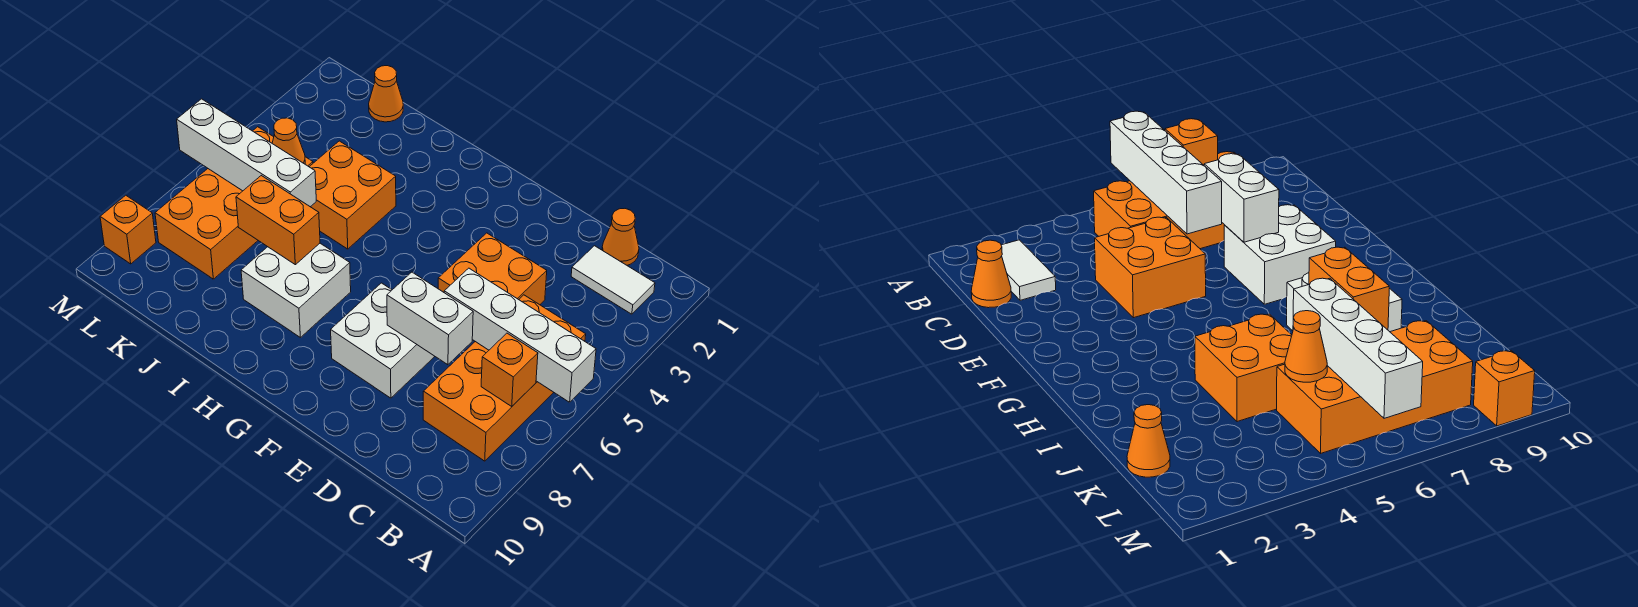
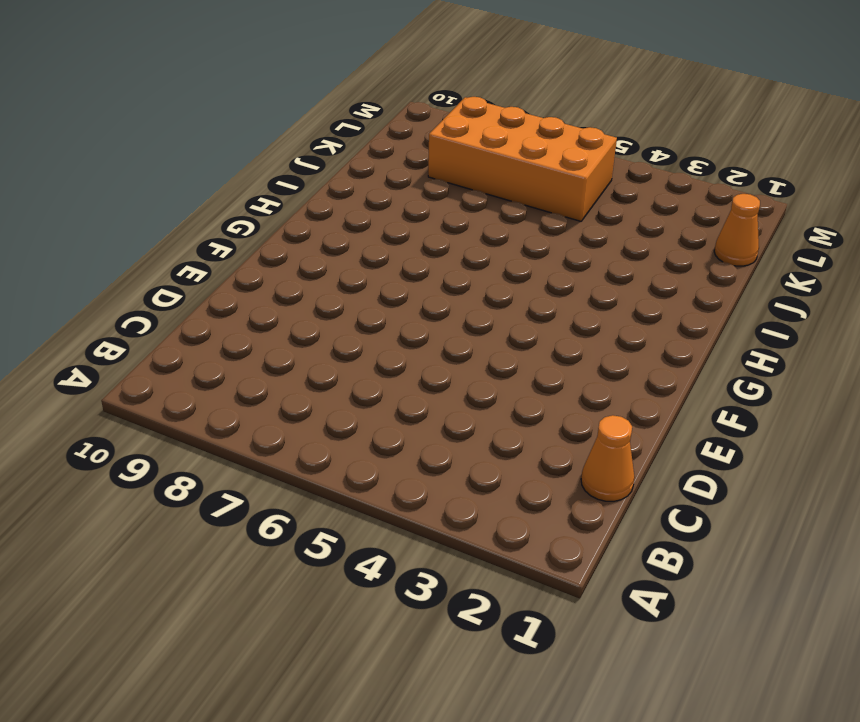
none -> white tile B2:C2 level 1
none -> orange brick B5:C8 level 1
none -> orange brick D4:E5 level 1

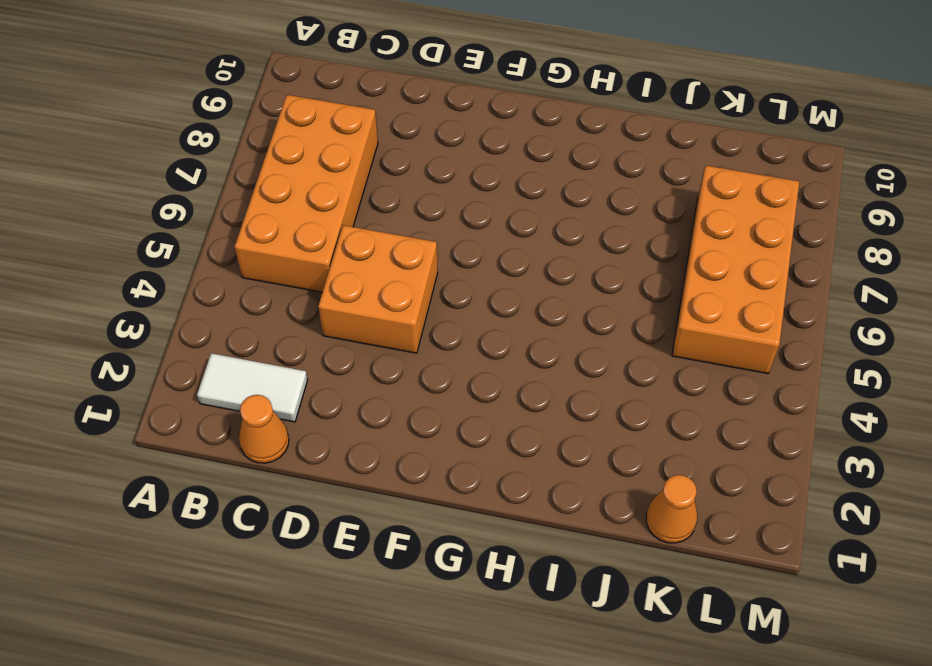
none -> white brick E7:F8 level 1
none -> white brick H7:I8 level 1
none -> orange brick I4:J5 level 1

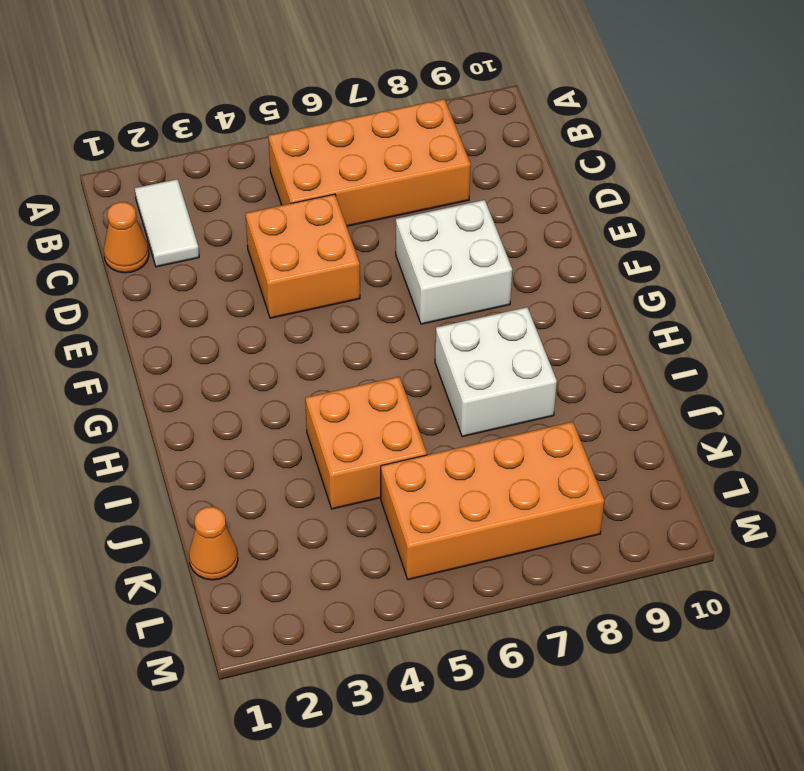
none -> orange brick M9 level 1
none -> white brick A6:D6 level 2
none -> orange brick B7 level 2

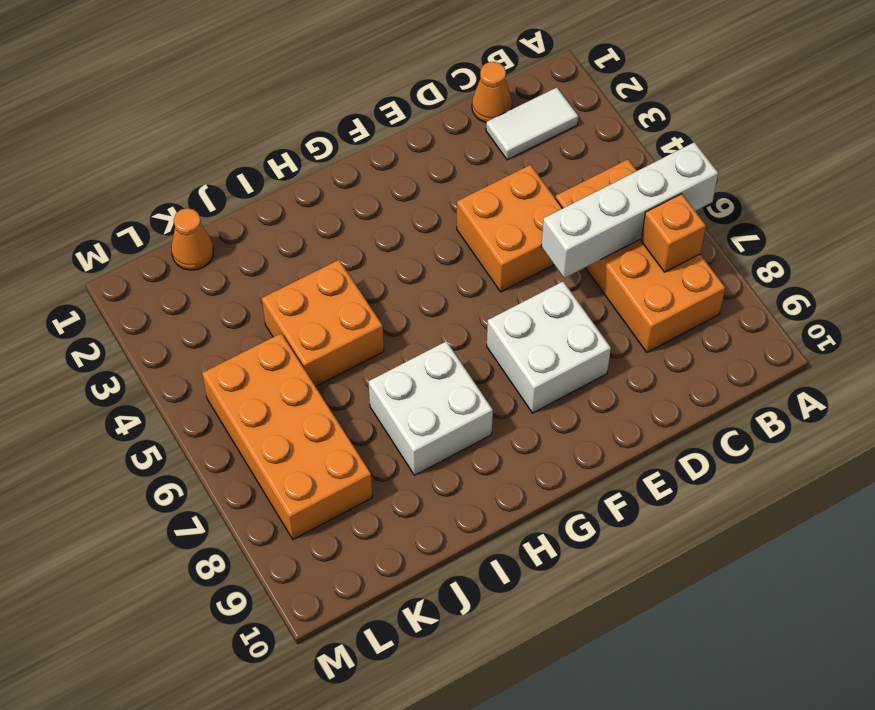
none -> orange brick M9 level 1
none -> white brick D7:E7 level 2
none -> orange brick I7:J7 level 2

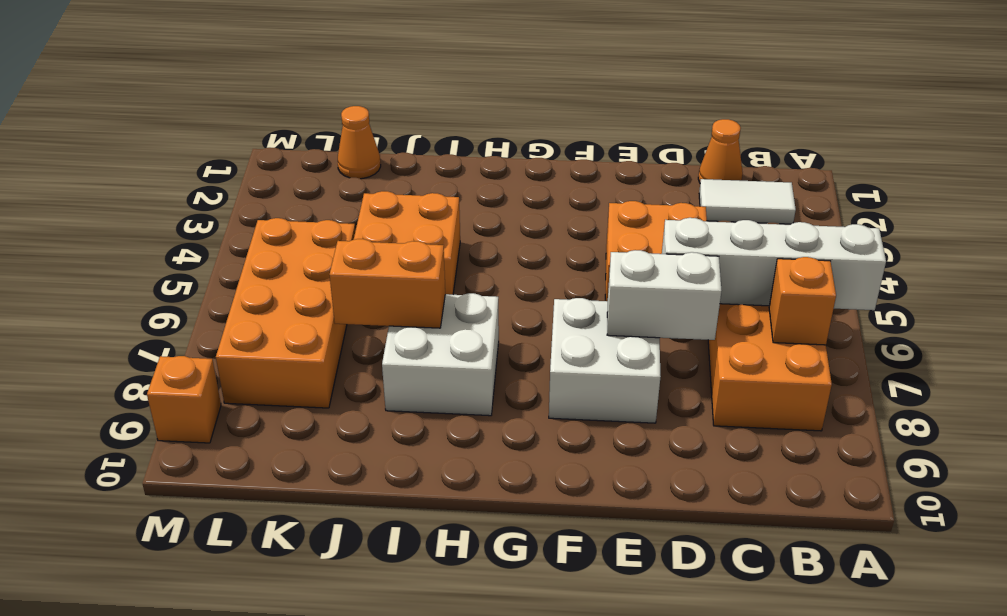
none -> white brick J6:M6 level 2
none -> orange cone K5 level 2

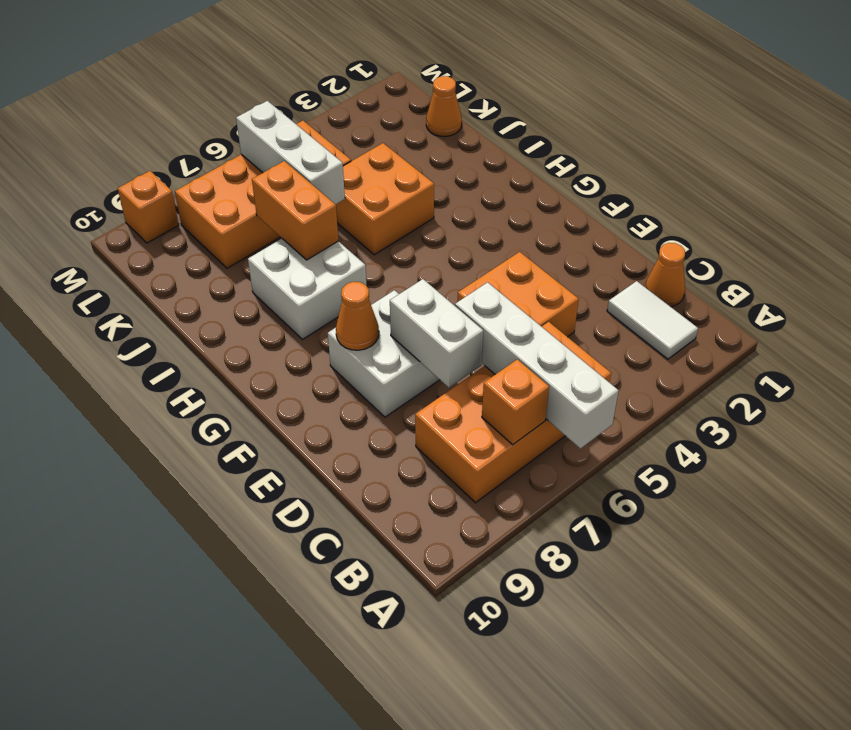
orange cone F8 level 2 -> orange cone K5 level 2
white brick J6:L6 level 2 -> white brick J6:M6 level 2

